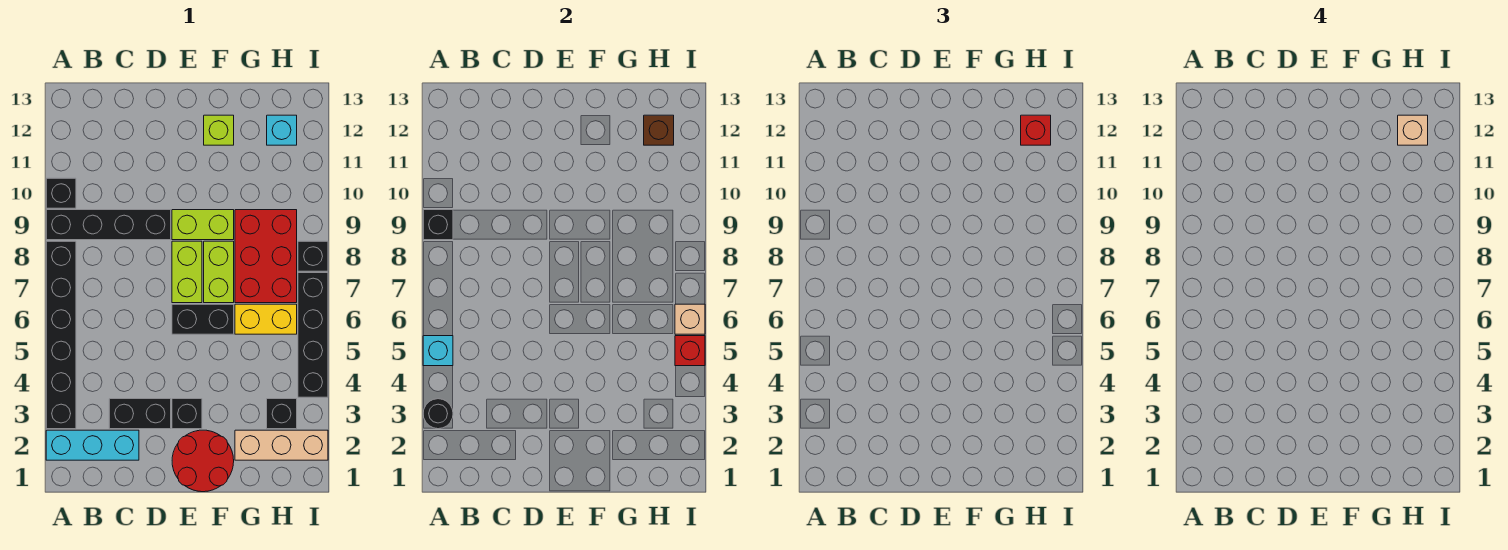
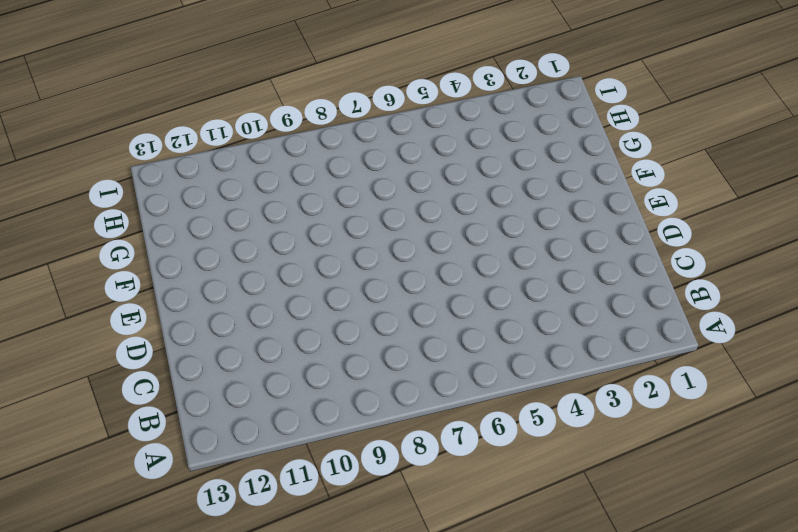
none -> cyan brick A2:C2 level 1
none -> black brick A3:A8 level 1
none -> black brick A9:D9 level 1

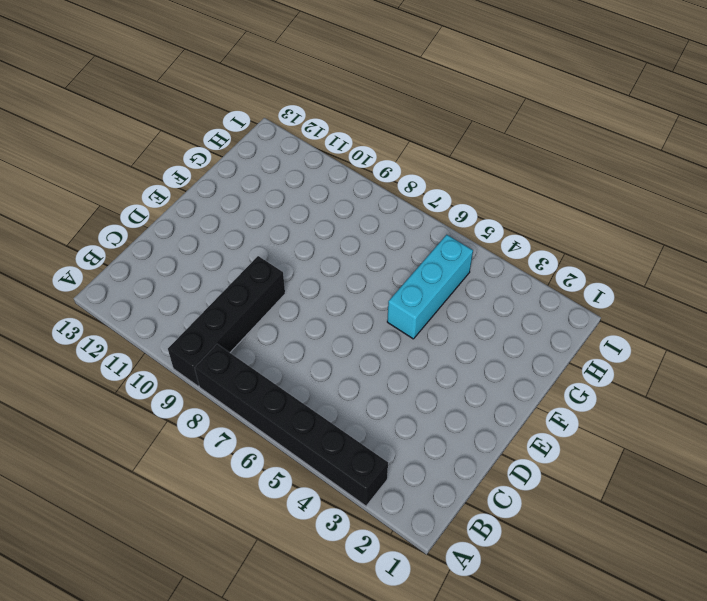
cyan brick F5:H5 level 1 -> cyan brick A2:C2 level 1
none -> black brick A10 level 1
none -> black brick C3:D3 level 1
none -> red round brick E1:F2 level 1

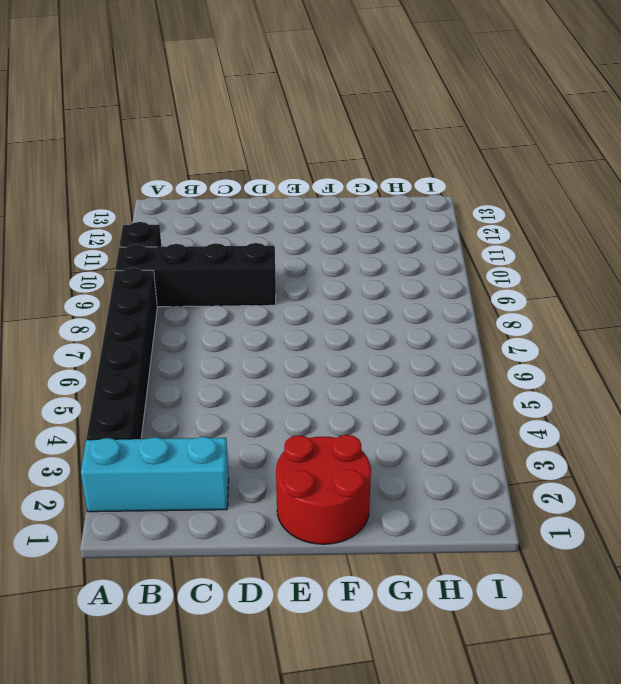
none -> black brick C3:D3 level 1
none -> black brick E3 level 1
none -> black brick E6:F6 level 1

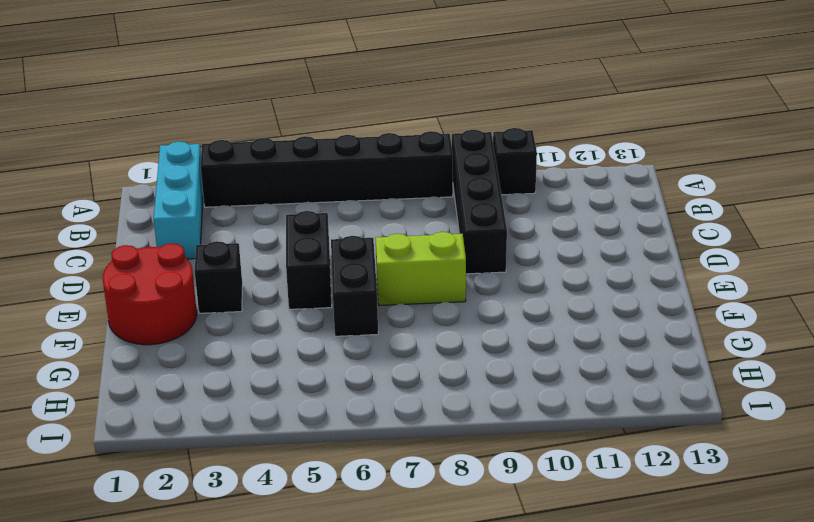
black brick D5:E5 level 1 -> black brick C3:D3 level 1
none -> lime brick E9:F9 level 1
none -> lime brick F7:F8 level 1
none -> lime brick F12 level 1

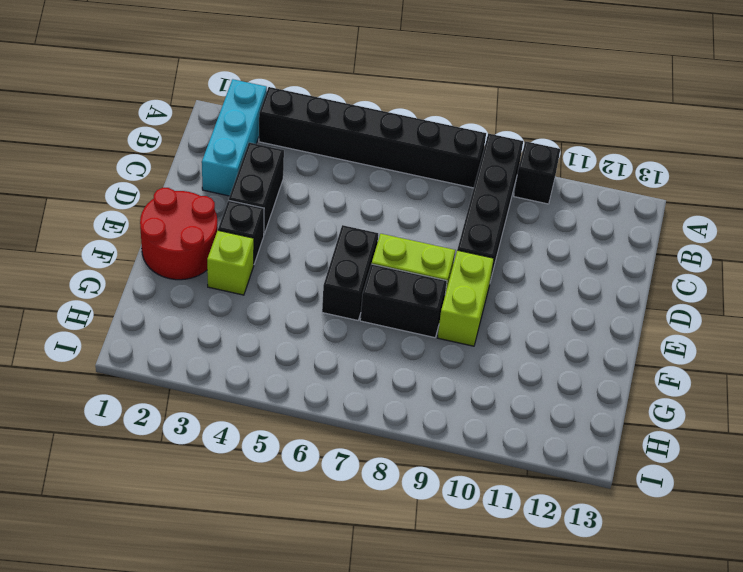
lime brick F3 level 1 -> lime brick F12 level 1
black brick F7:F8 level 1 -> lime brick F7:F8 level 1
none -> tan brick G2:I2 level 1
none -> yellow brick G6:H6 level 1
none -> red brick G7:H9 level 1

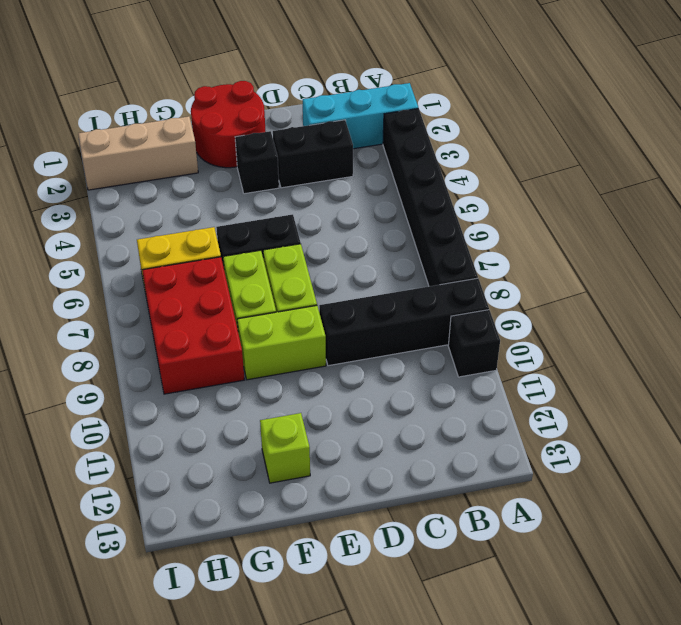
none -> black brick H3 level 1
none -> cyan brick H12 level 1
none -> black brick I4:I7 level 1

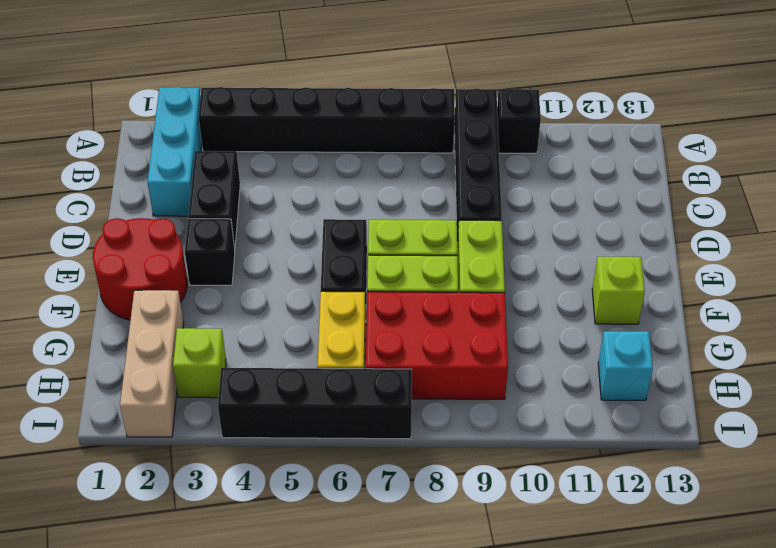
lime brick H3 level 1 -> black brick H3 level 1
none -> black brick I8 level 1
none -> black round brick A3 level 2
none -> cyan brick A5 level 2

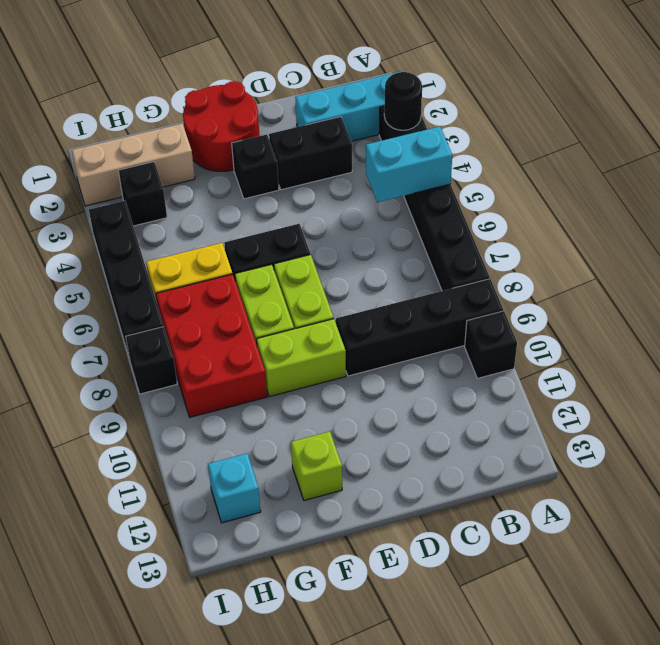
cyan brick A5:B5 level 2 -> cyan brick A5 level 2
none -> black brick A9 level 2
none -> brown brick H12 level 2
none -> red brick I5 level 2

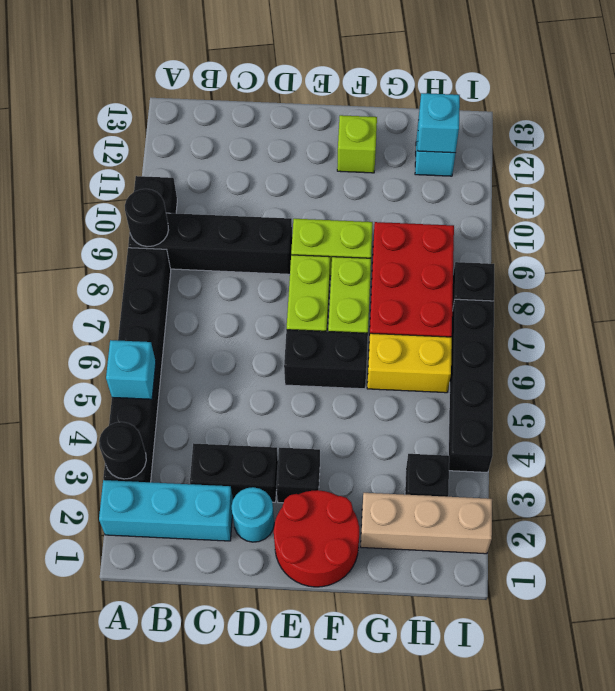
black round brick A9 level 2 -> black brick A9 level 2
cyan round brick D2 level 1 -> none
cyan brick H12 level 2 -> brown brick H12 level 2
none -> red brick I5 level 2
none -> tan brick I6 level 2
none -> red brick H12 level 3

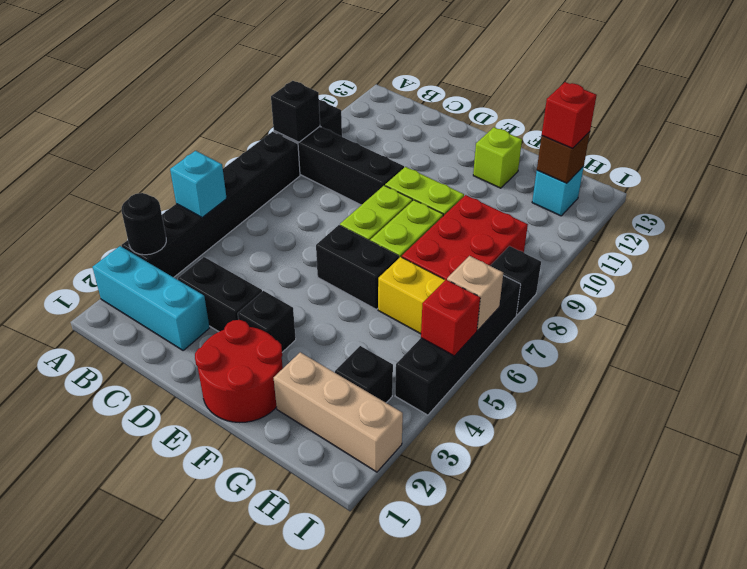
none -> tan brick H12 level 4

